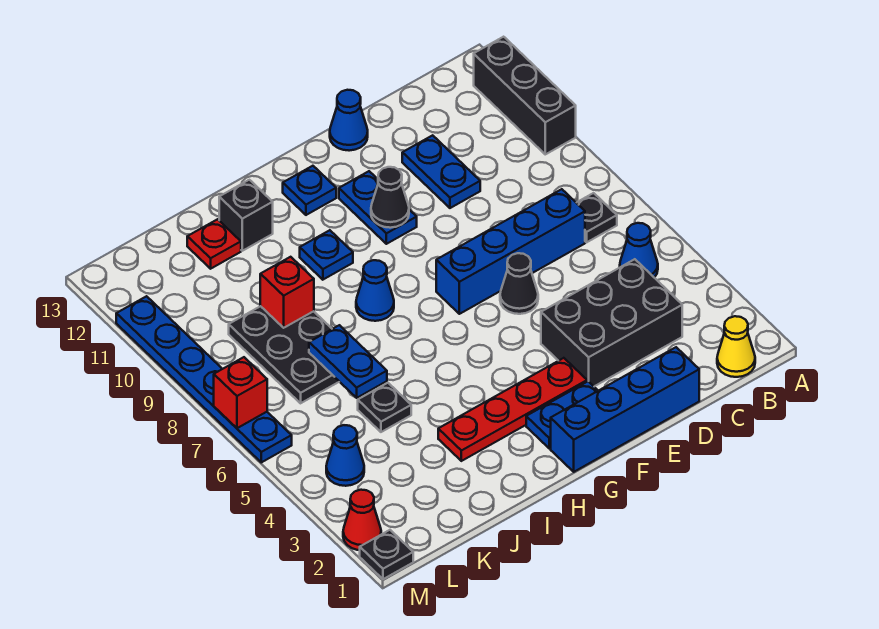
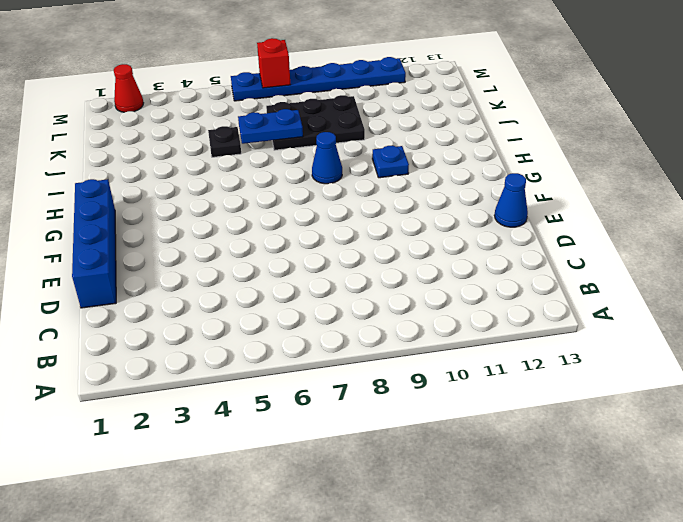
none -> black brick A10:A12 level 1
none -> yellow cone B1 level 1
none -> blue cone B5 level 1

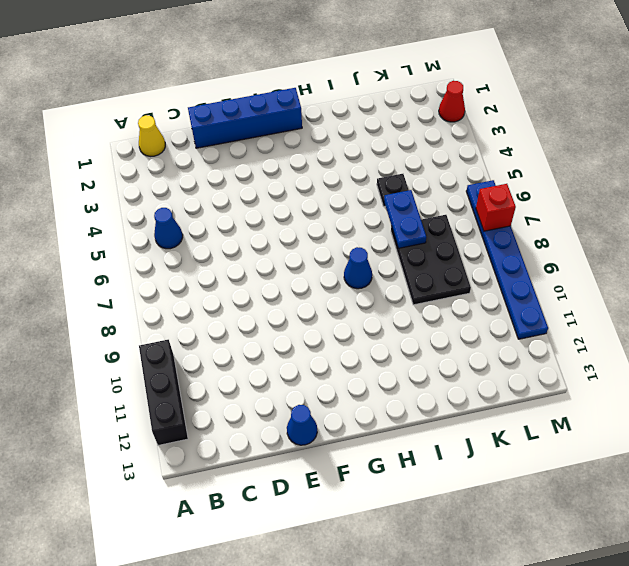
none -> black plate B7 level 1
none -> black brick C3:E4 level 1
none -> blue brick C7:F7 level 1

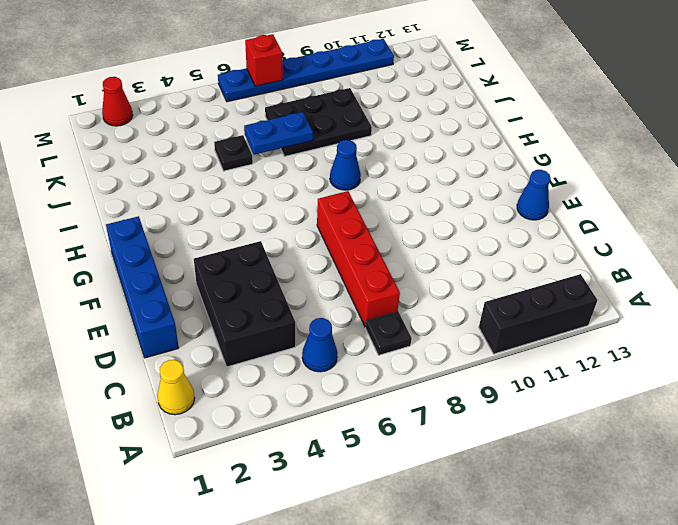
red brick C7:F7 level 1 -> blue brick C7:F7 level 1
none -> blue plate D10:D11 level 1
none -> black cone E6 level 1
none -> blue plate F2:G2 level 1

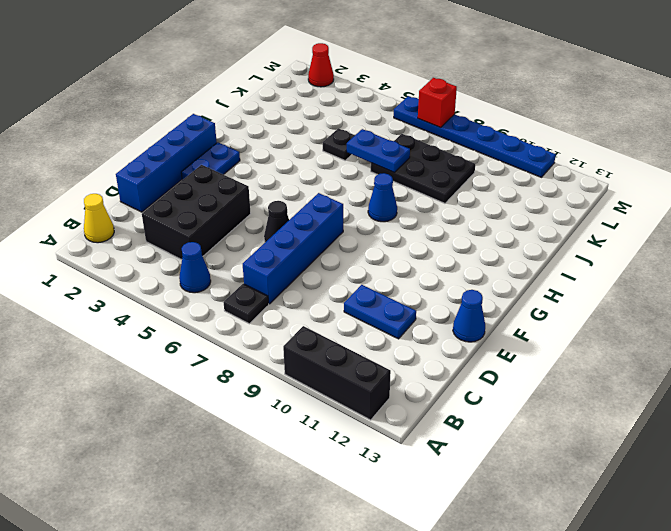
none -> red plate F3:I3 level 1
none -> blue plate F10:F11 level 1
none -> blue plate G12 level 1

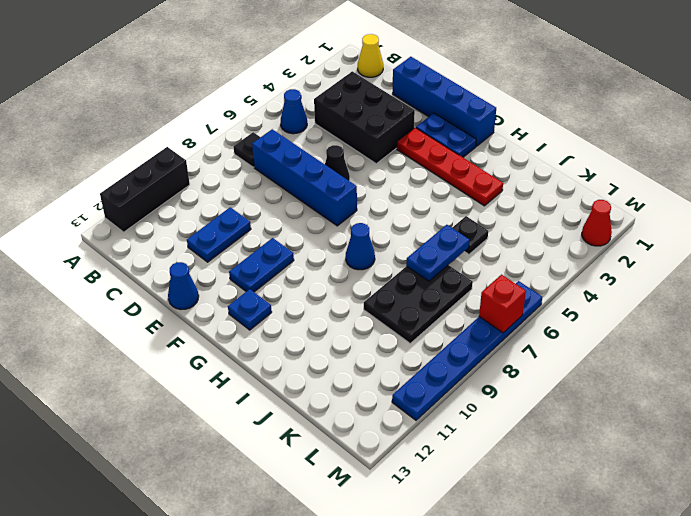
none -> blue plate H10 level 1
none -> black brick I12 level 1
none -> red plate J12 level 1

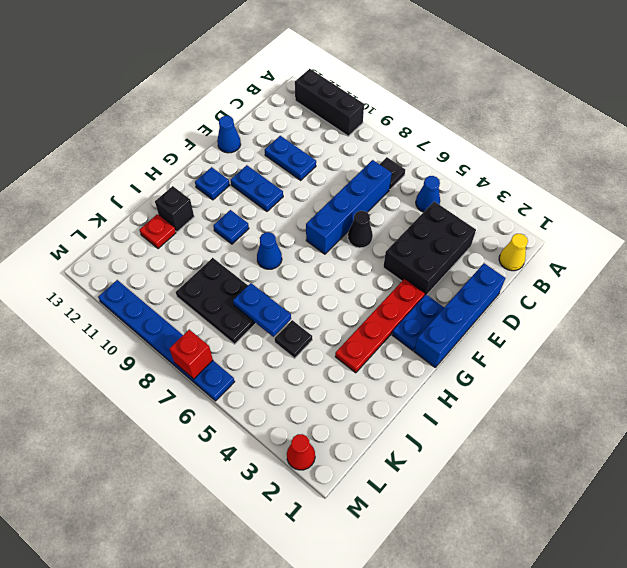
none -> blue cone L4 level 1
none -> black plate M1 level 1
none -> black cone F10 level 2

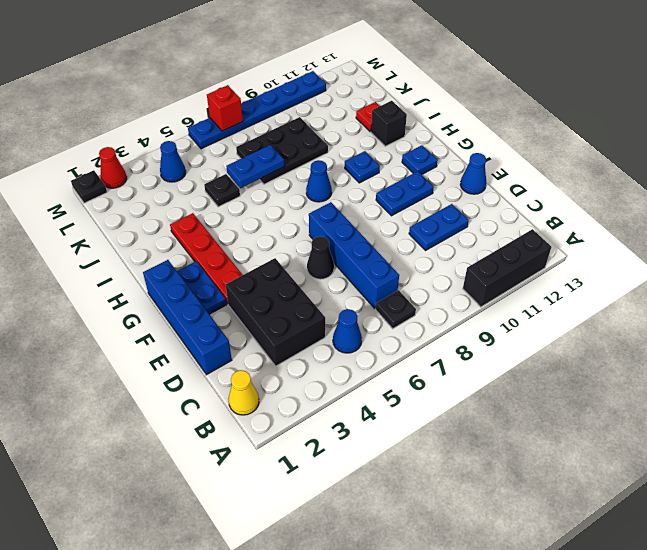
none -> black cone F10 level 2
none -> red brick J9 level 2

